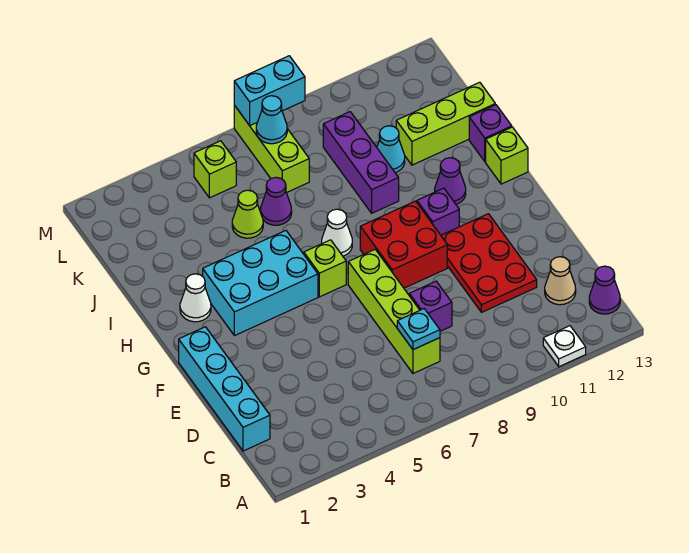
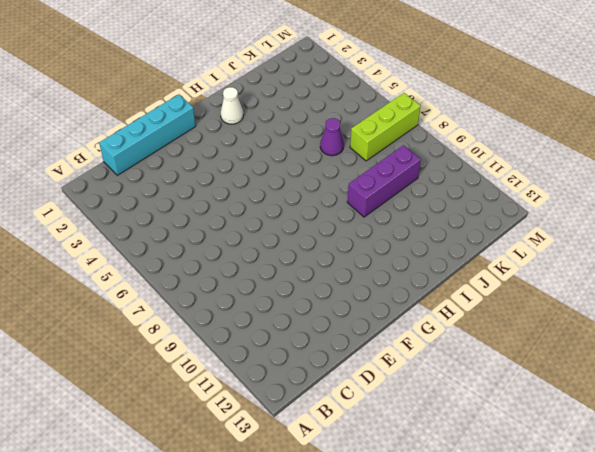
none -> white plate A11 level 1
none -> purple cone B13 level 1
none -> lime brick C7:F7 level 1

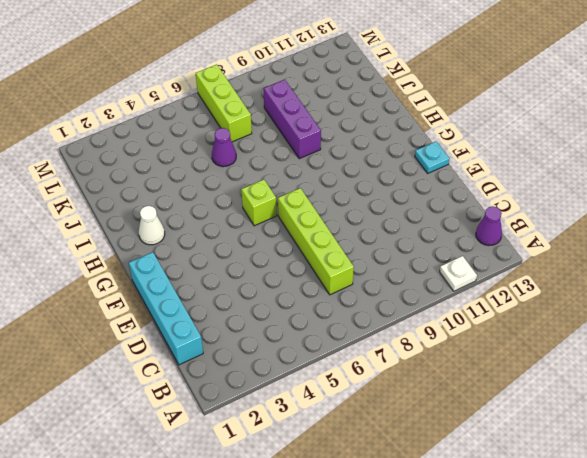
cyan plate F13 level 1 -> cyan plate C7 level 2
none -> tan cone C12 level 1
none -> purple brick D8 level 1
none -> red plate D10:F11 level 1

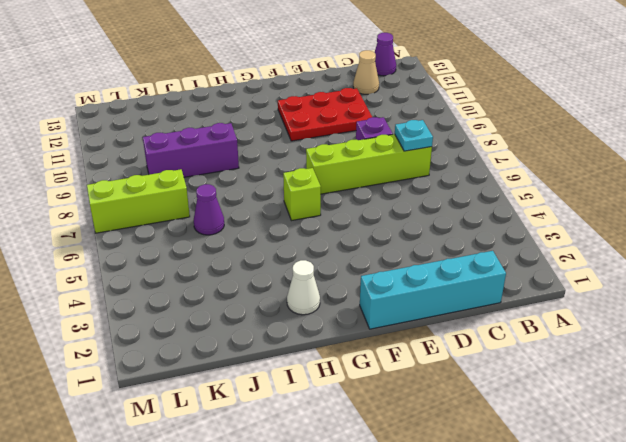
none -> white plate A11 level 1
none -> red brick F8:G9 level 1
none -> cyan brick G3:H5 level 1

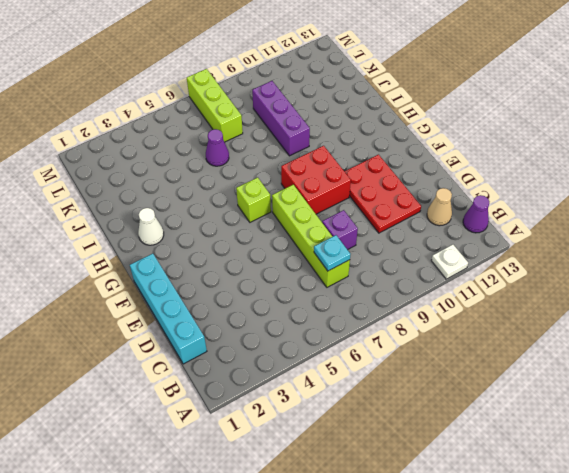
none -> cyan brick G3:H5 level 1
none -> purple brick G10 level 1
none -> white cone H7 level 1

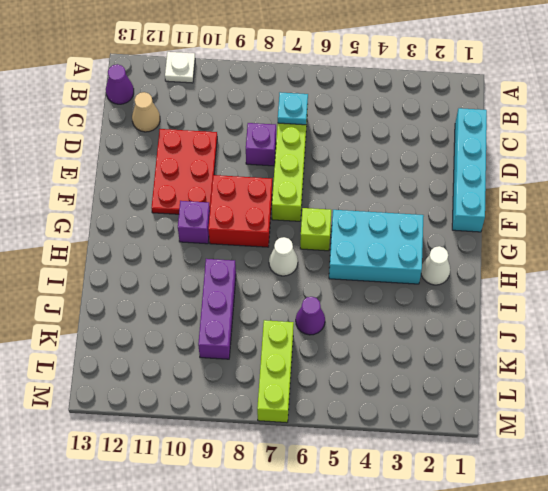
none -> purple cone H11 level 1
none -> lime brick H13 level 1
none -> purple brick I13 level 1

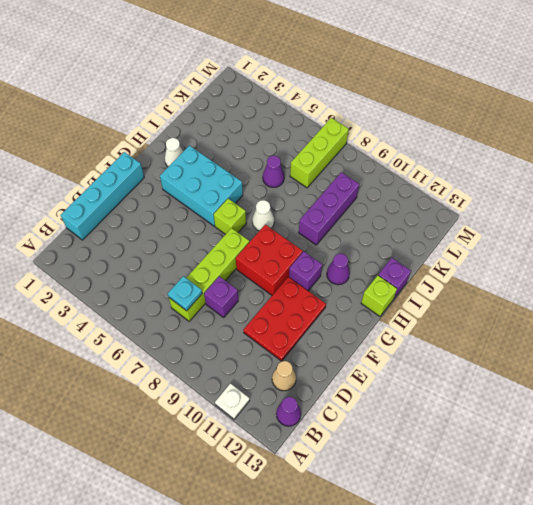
none -> lime cone J5 level 1
none -> cyan cone J10 level 1
none -> lime brick J11:J13 level 1

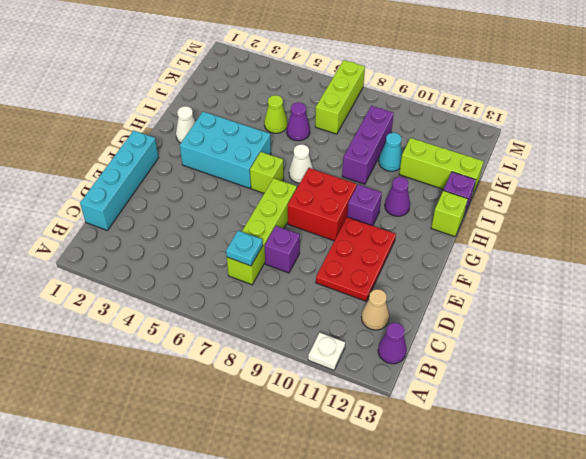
none -> lime brick L5 level 1
none -> cyan cone L7 level 2
none -> cyan brick M7:M8 level 2

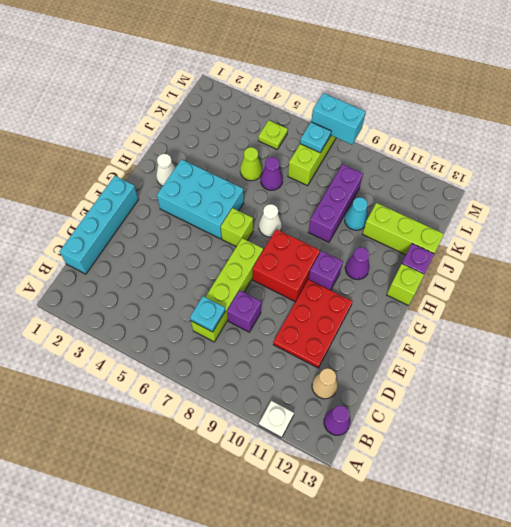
lime plate L5 level 1 -> lime brick L5 level 1
cyan plate L7 level 2 -> cyan cone L7 level 2

